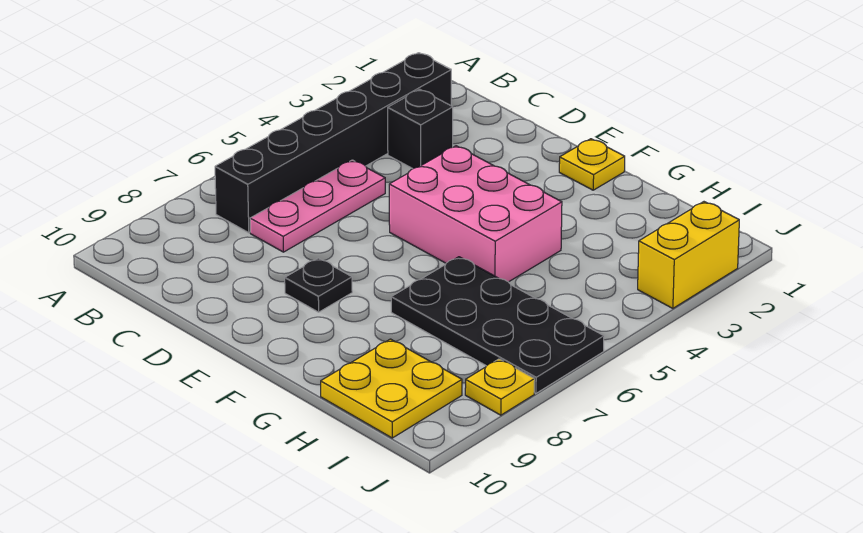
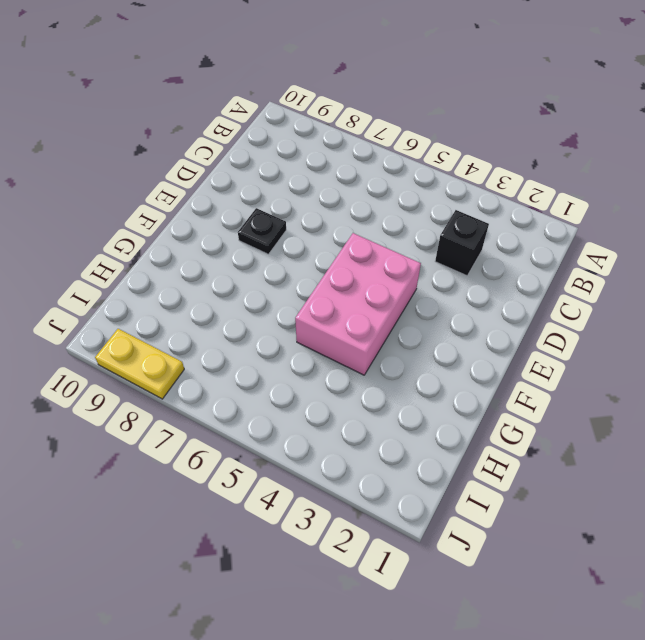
yellow plate J8:J9 level 1 -> yellow plate J8 level 1
none -> black brick B2:B7 level 1
none -> pink plate C5:C7 level 1

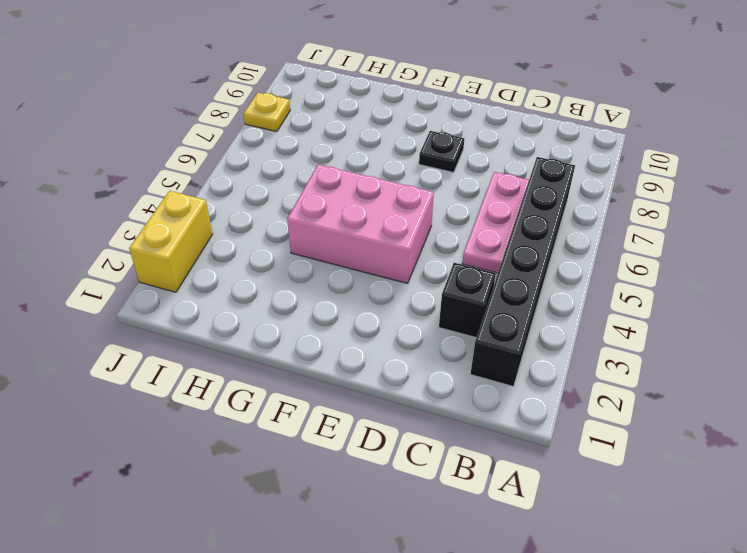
none -> yellow plate F1 level 1
none -> black plate G6:J7 level 1

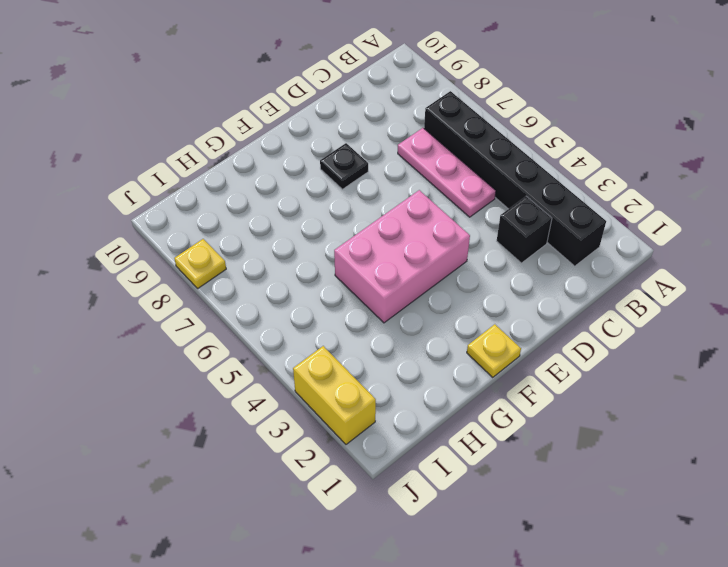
none -> black plate G6:J7 level 1
none -> yellow plate H9:I10 level 1

